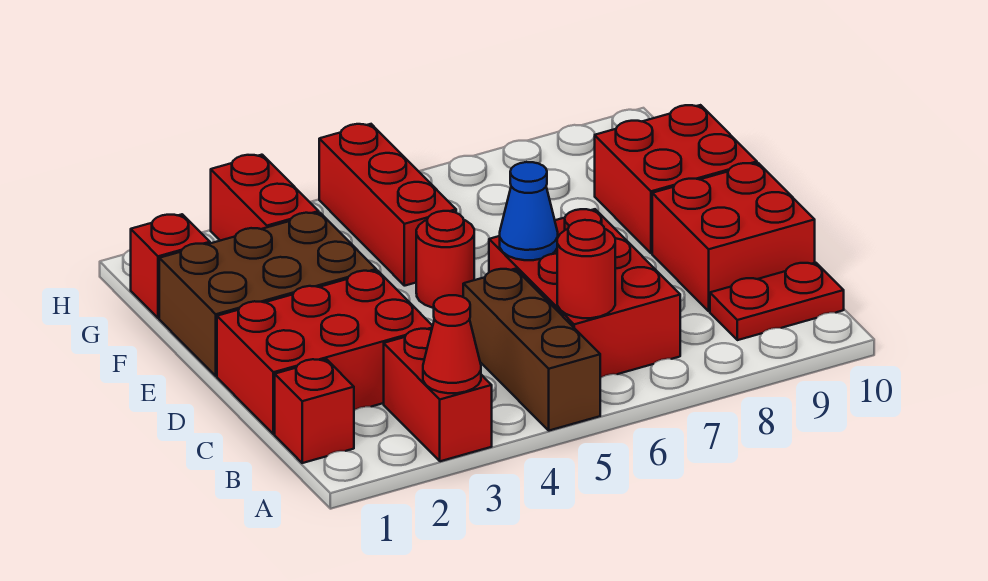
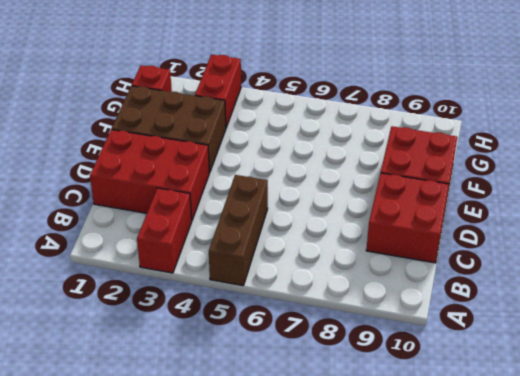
none -> red brick B1 level 1
none -> red brick B6:D7 level 1
none -> red plate B9:B10 level 1

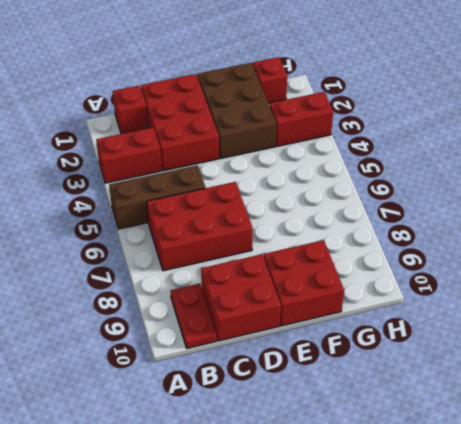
none -> red round brick E5 level 1
none -> red brick F5:H5 level 1
none -> red cone A3 level 2

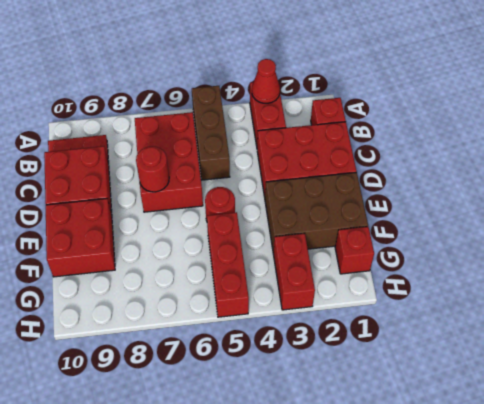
red round brick D7 level 2 -> red round brick B6 level 2
none -> blue cone D6 level 2

